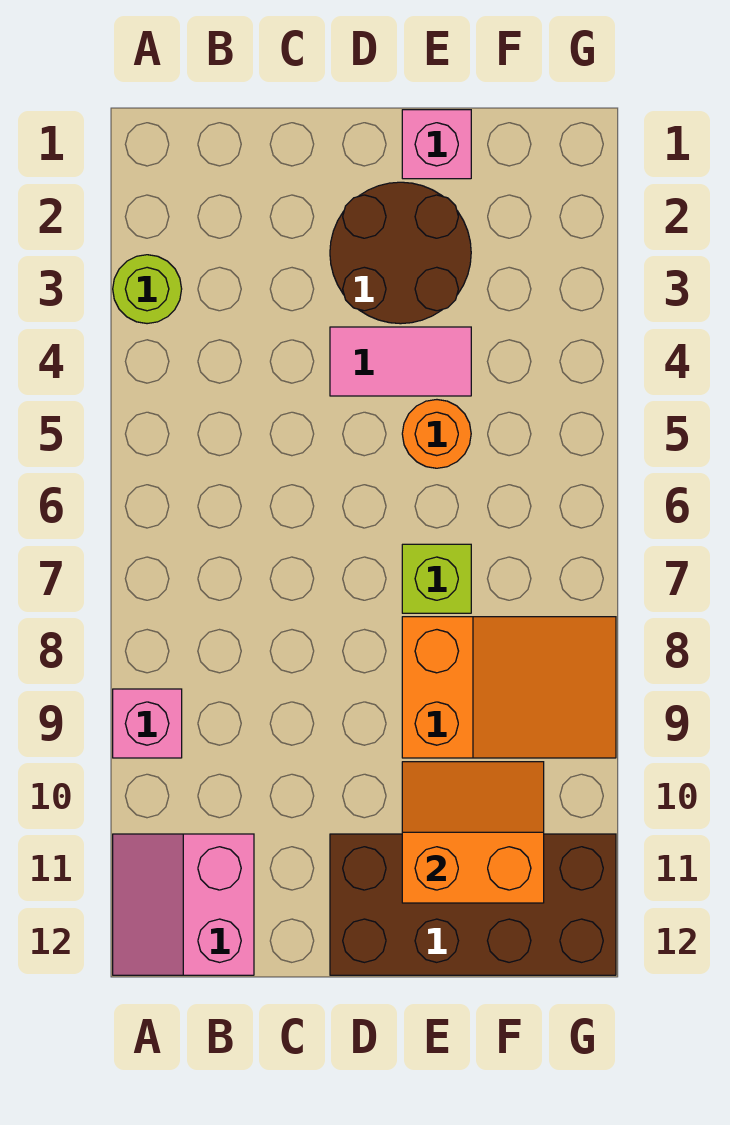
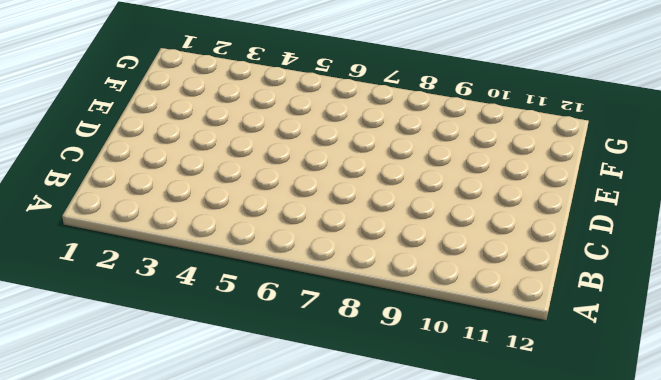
none -> lime round brick A3 level 1
none -> pink brick A9 level 1

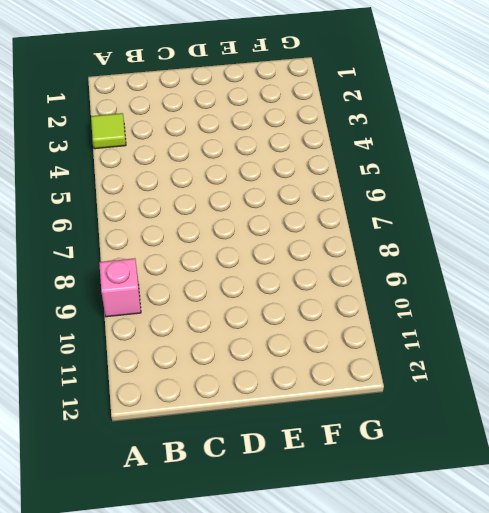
lime tile A3 level 1 -> lime round brick A3 level 1
none -> pink slope A11:B12 level 1 top B
none -> brown round brick D2:E3 level 1

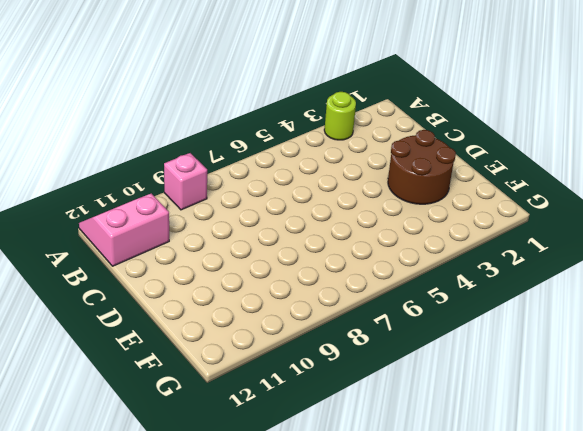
none -> pink tile D4:E4 level 1
none -> brown brick D11:G12 level 1

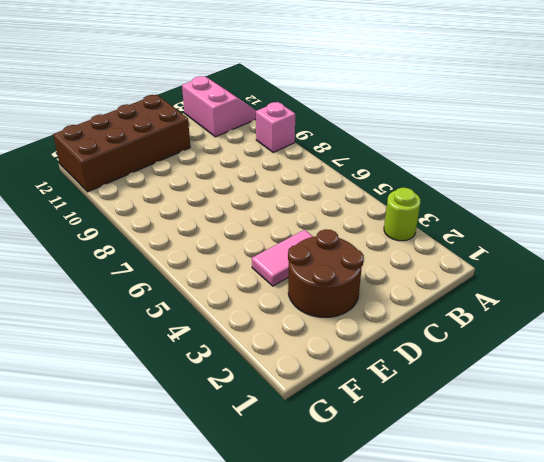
none -> pink brick E1 level 1
none -> orange round brick E5 level 1

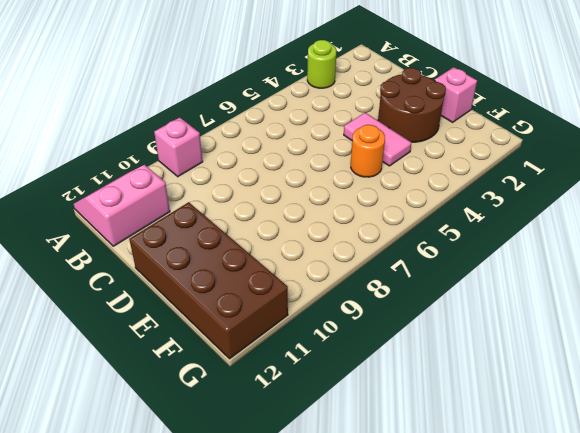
none -> lime brick E7 level 1
none -> orange slope E8:G9 level 1 top E

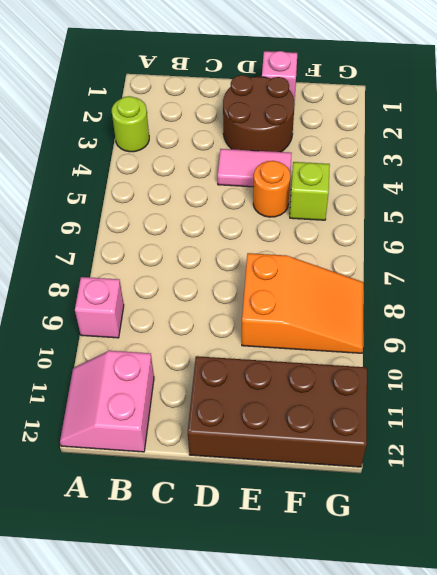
lime brick F5 level 1 -> lime brick E7 level 1
none -> orange slope E10:F11 level 2 top 11

